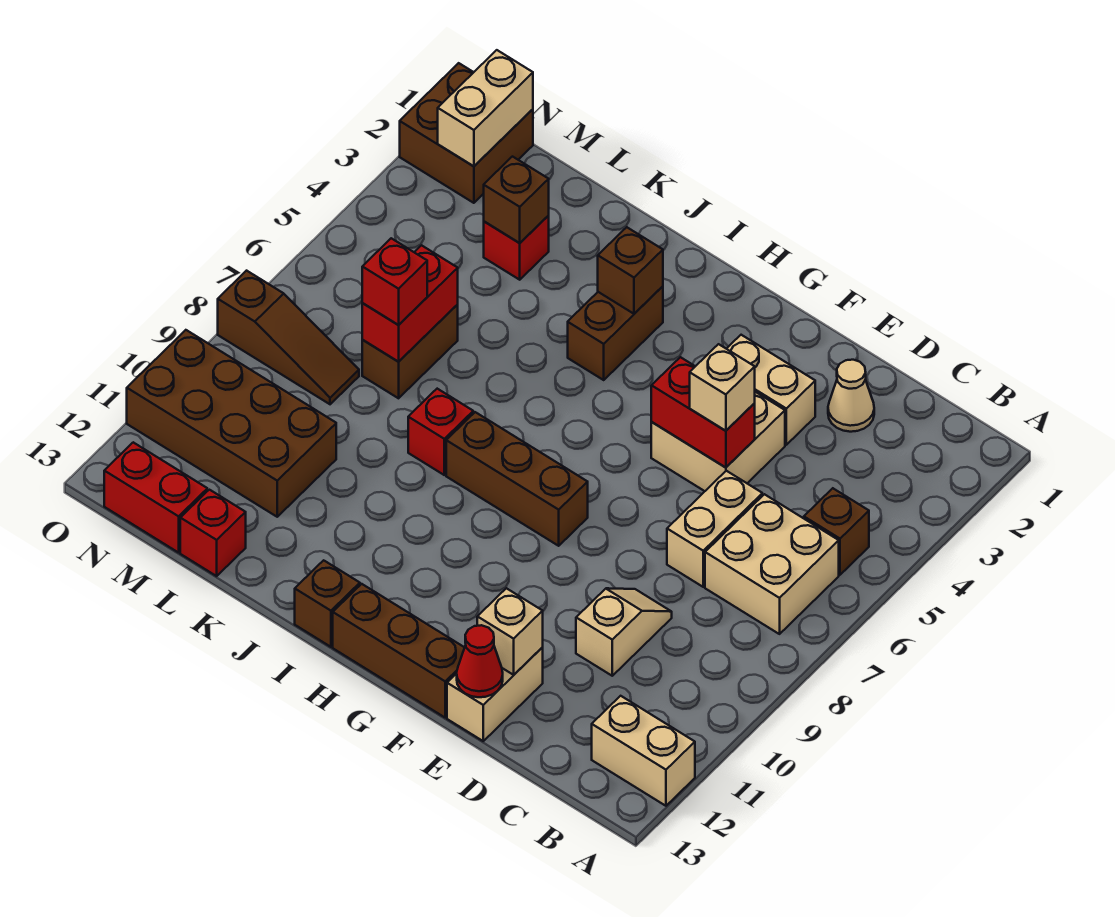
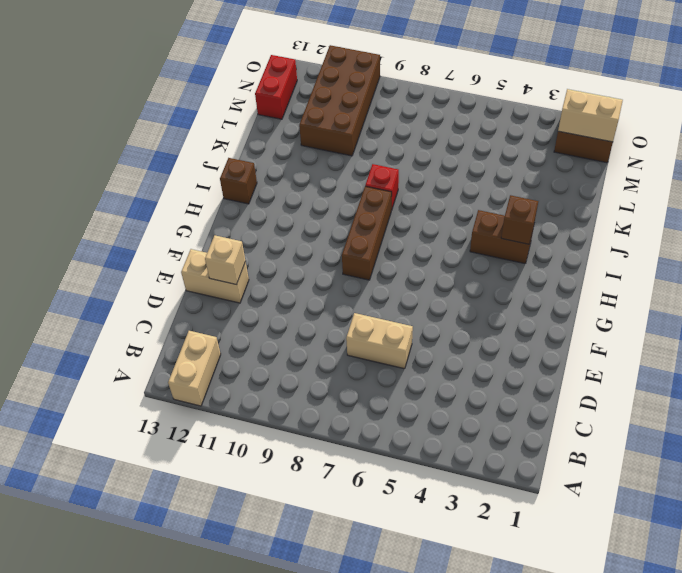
none -> brown brick B5 level 1
none -> tan brick B6:C7 level 1
none -> tan cone D2 level 1
none -> tan slope D9:D10 level 1 top 10

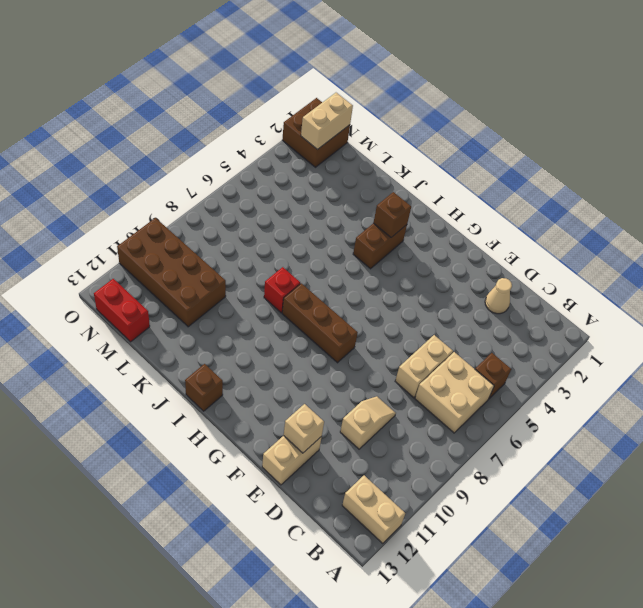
none -> tan brick E3:F3 level 1
none -> tan brick E4:F5 level 1
none -> brown brick F13:H13 level 1
none -> red brick L3 level 1

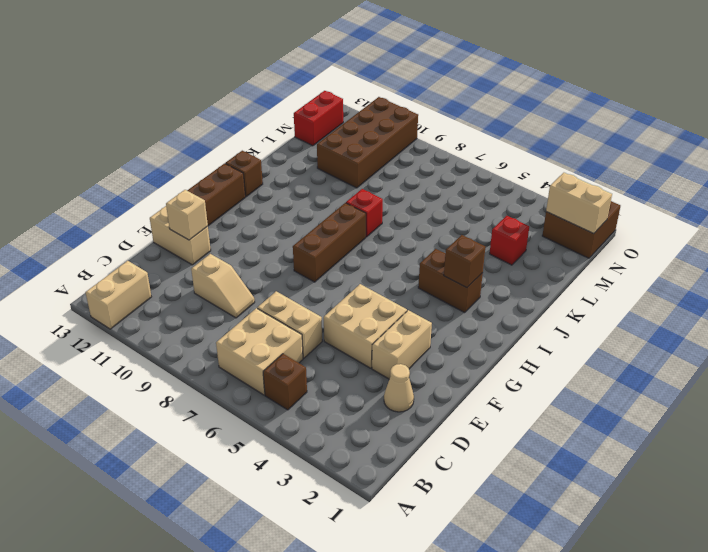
none -> brown brick L6:L7 level 1
none -> red brick L13 level 1
none -> brown slope M8:O8 level 1 top O
none -> red brick E5:F5 level 2

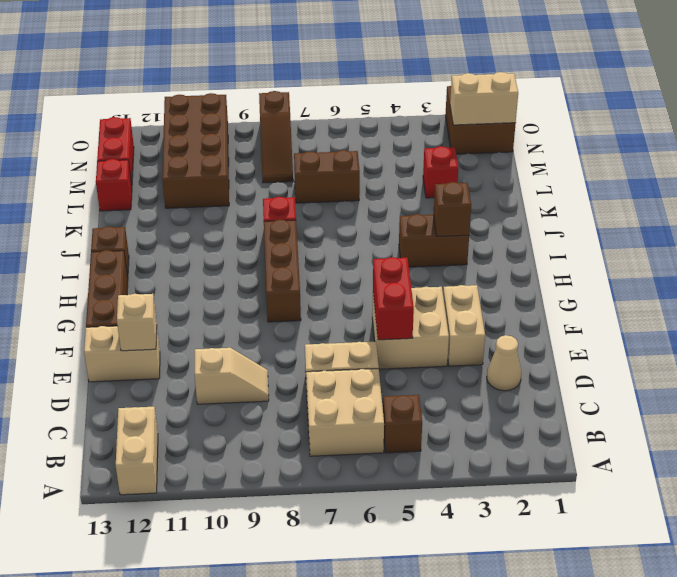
none -> red cone E13 level 2
none -> brown brick L3 level 2
none -> red brick L6:L7 level 2
none -> tan brick E5 level 3

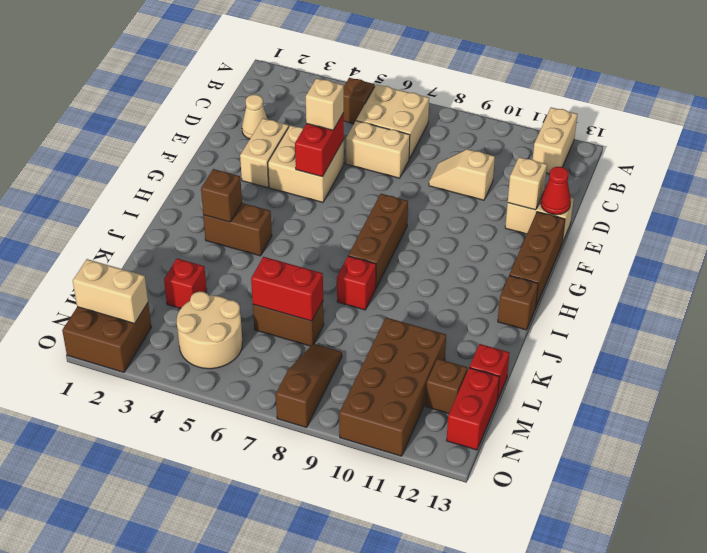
tan round brick M4:N5 level 1 -> none
brown brick M12 level 1 -> brown brick L3 level 2
none -> red brick L7 level 3

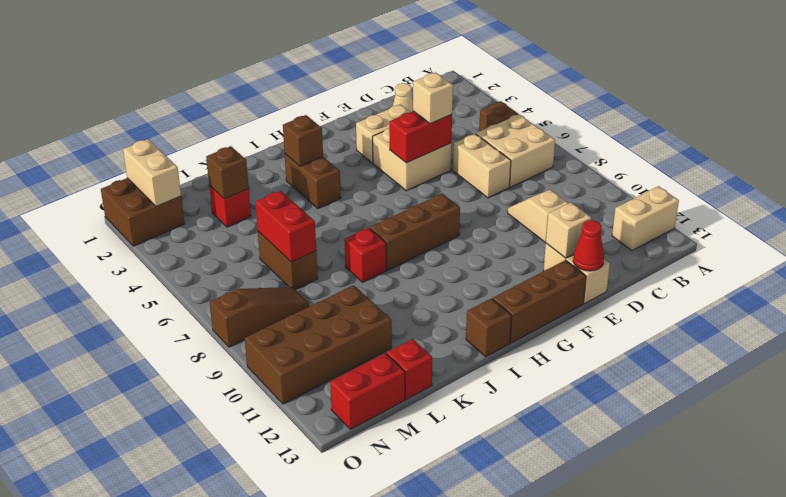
none -> red brick L7 level 3

